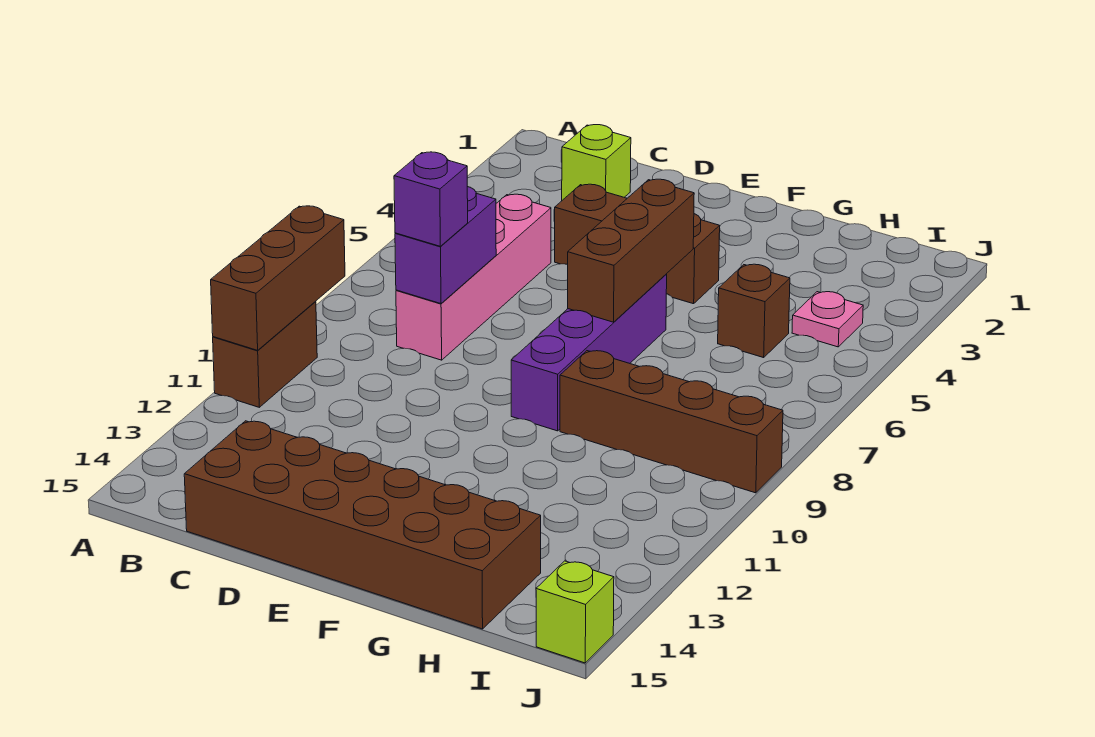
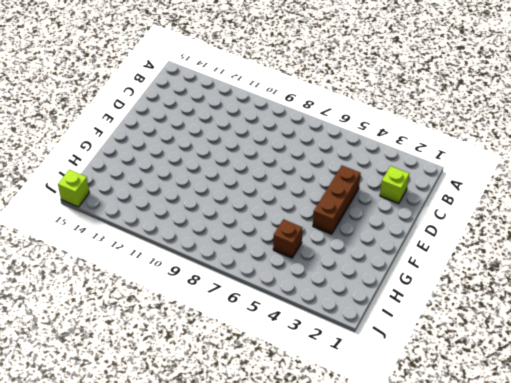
none -> brown brick A10:A11 level 1
none -> pink brick C5:C8 level 1
none -> brown brick C14:H15 level 1

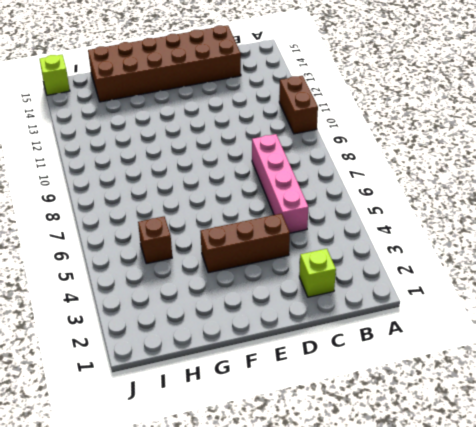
none -> purple brick F6:F9 level 1
none -> brown brick G9:J9 level 1
none -> pink plate I4 level 1

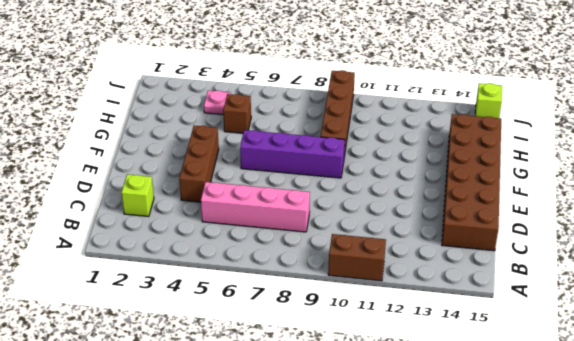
none -> brown brick A9:A11 level 2
none -> purple brick C7:C8 level 2
none -> brown brick F5:F7 level 2

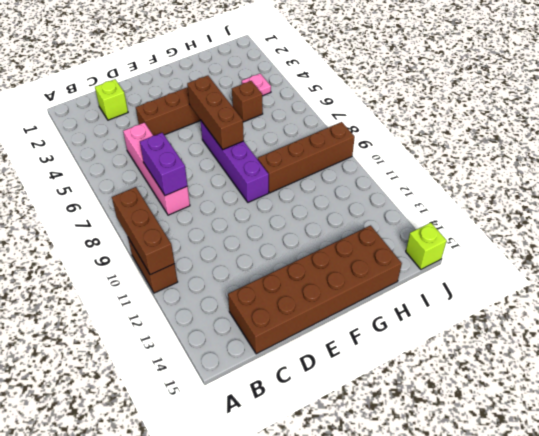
none -> purple brick C8 level 3

